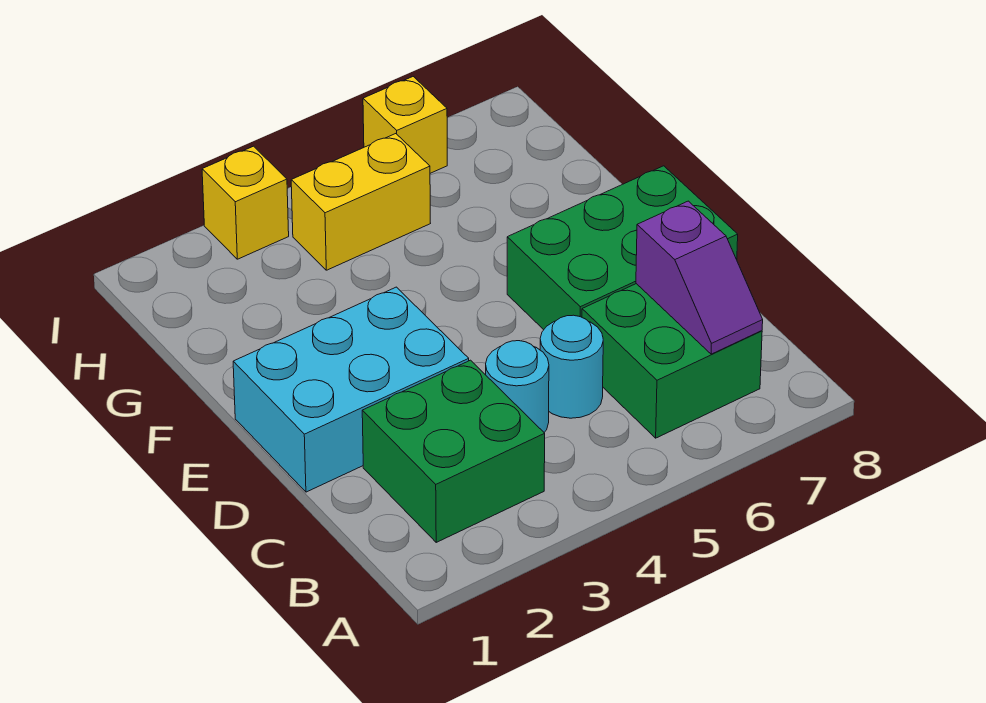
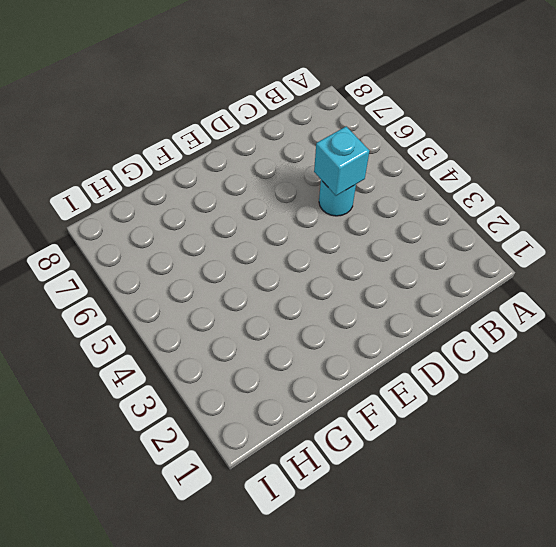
cyan brick C5 level 2 -> none
none -> green brick B2:C3 level 1
none -> green brick B6:C7 level 1

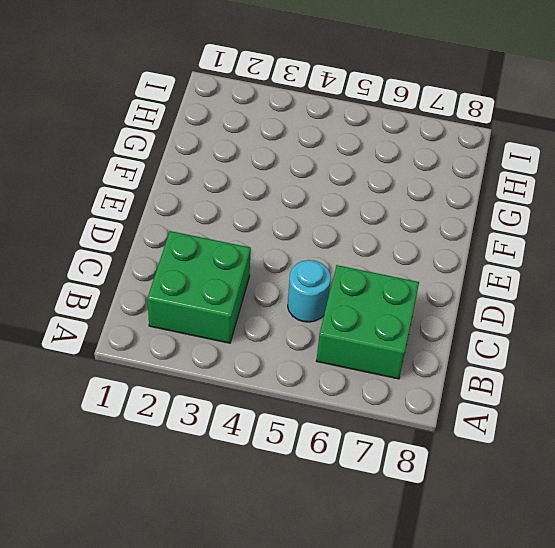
none -> cyan round brick C4 level 1
none -> cyan brick D1:E3 level 1

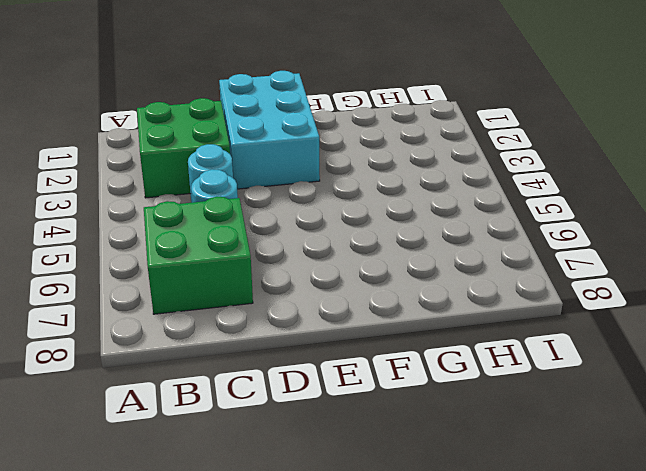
none -> green brick D6:E8 level 1
none -> yellow brick H4:H5 level 1

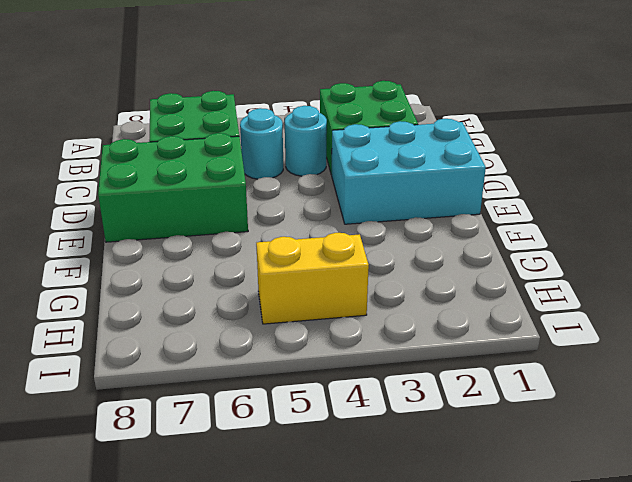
none -> yellow brick I3 level 1
none -> yellow brick I6 level 1

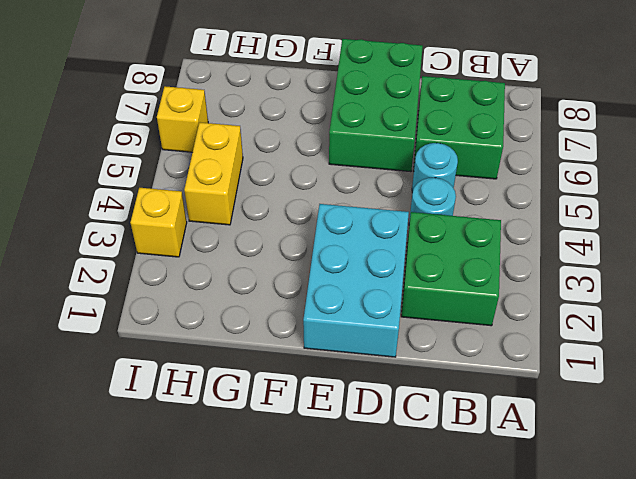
none -> purple slope B7:C7 level 2 top C

